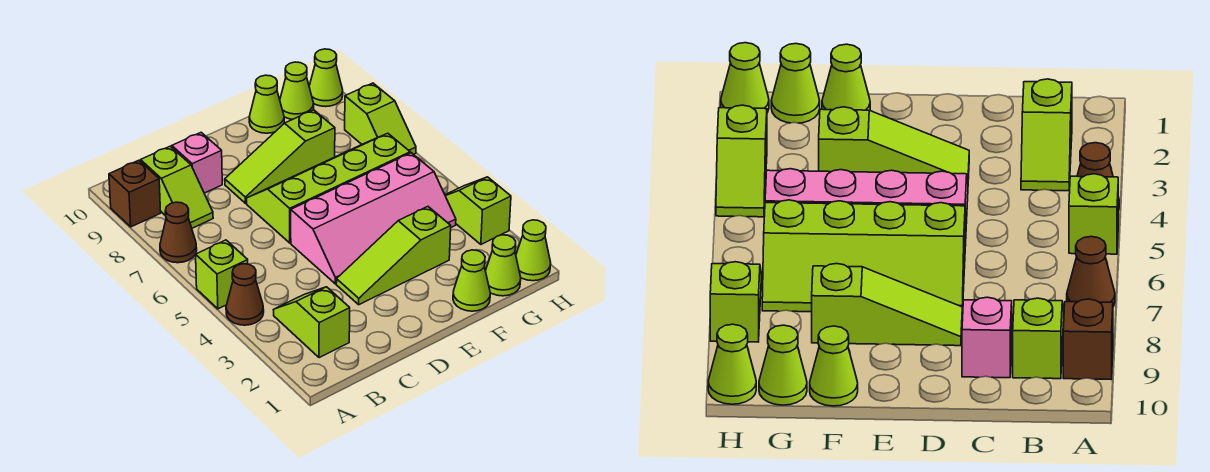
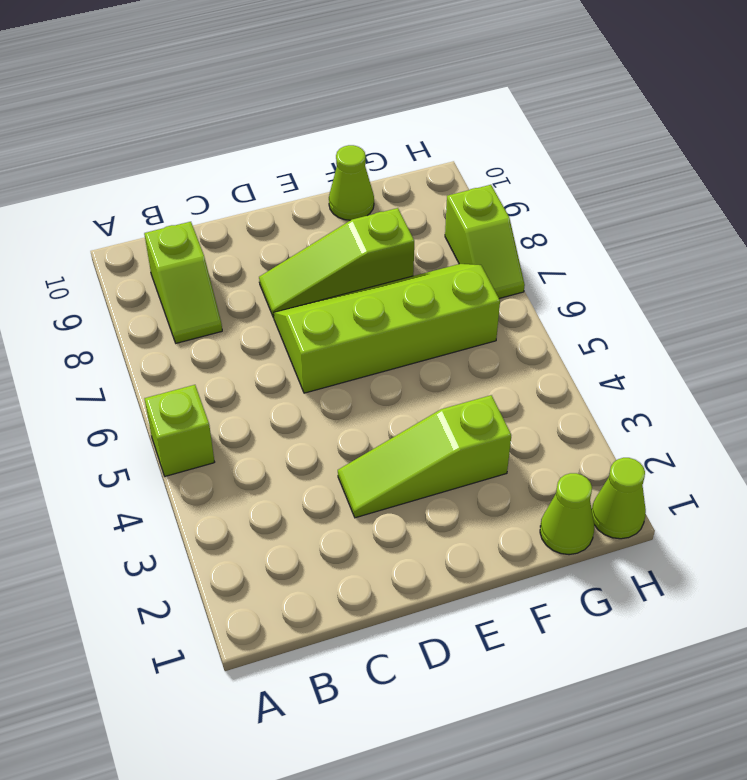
none -> brown cone A4 level 1
none -> brown cone A7 level 1
none -> brown brick A9 level 1

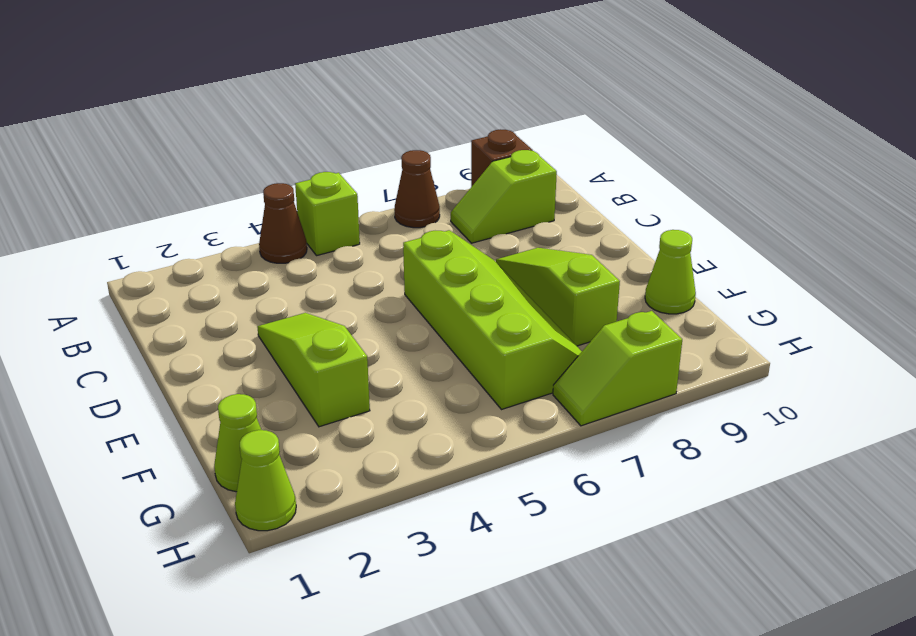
none -> lime slope B2:B3 level 1 top 2
none -> pink brick C9 level 1
none -> pink slope D4:G5 level 1 top 5

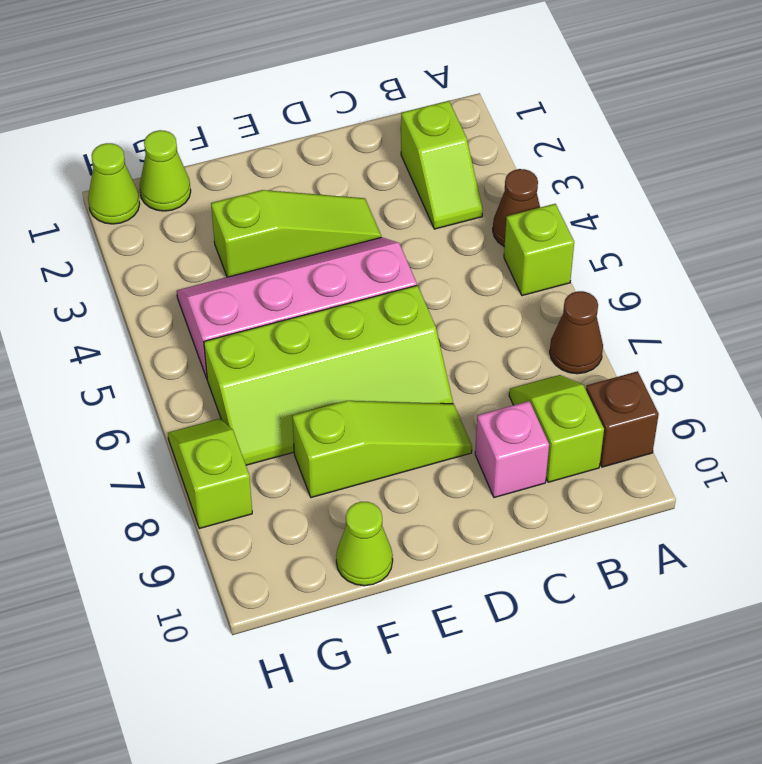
none -> lime cone F1 level 1
none -> lime cone G10 level 1
none -> lime slope H3:H4 level 1 top 3

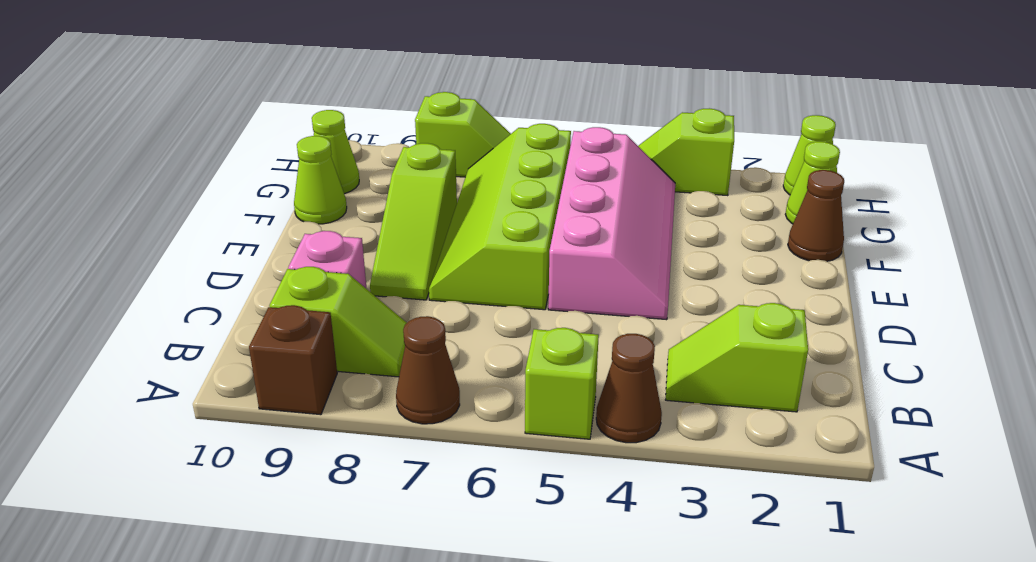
brown cone F1 level 1 -> lime cone F1 level 1
none -> lime slope D3:F3 level 1 top F
none -> lime cone H10 level 1

